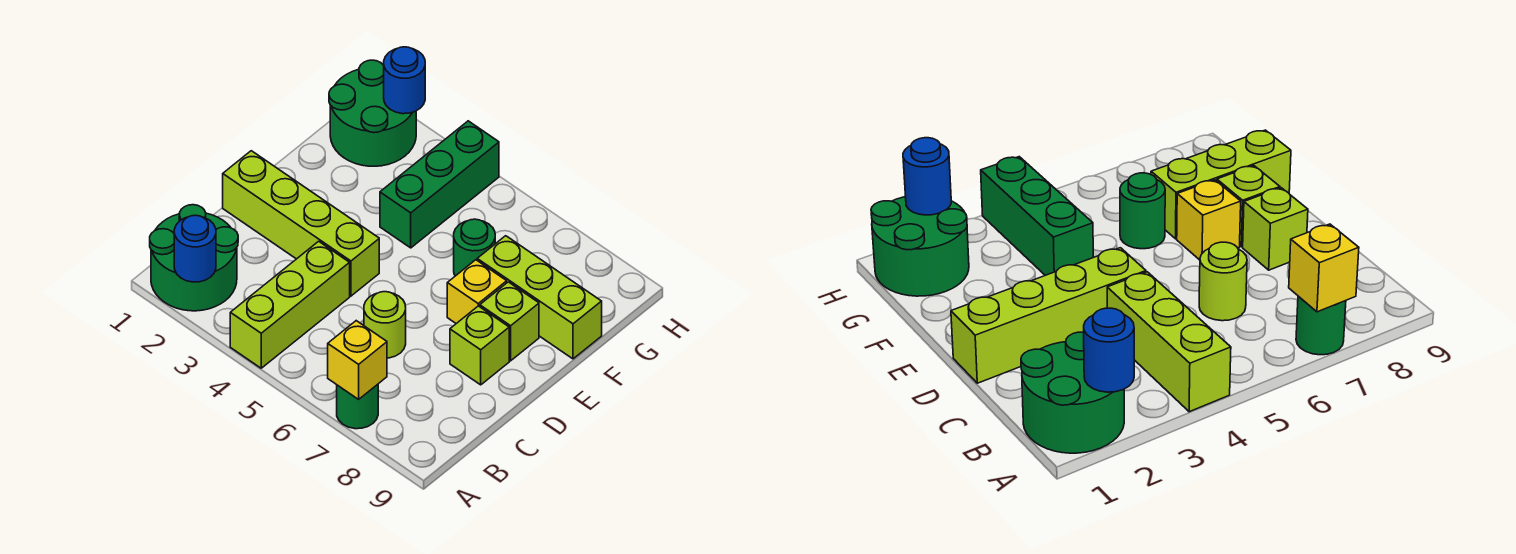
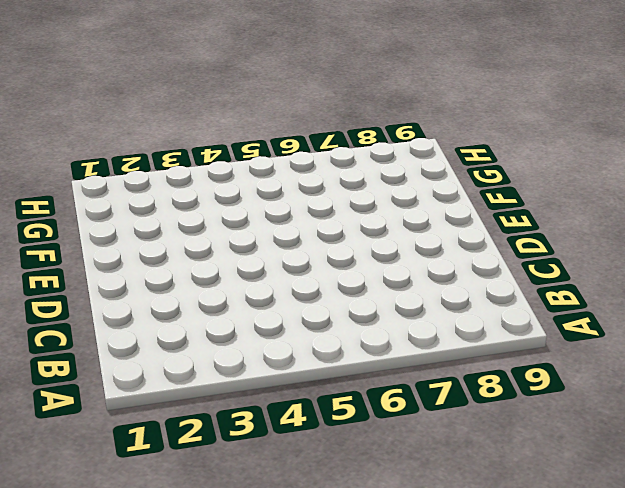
none -> green round brick A1:B2 level 1
none -> lime brick A4:C4 level 1
none -> green round brick A7 level 1

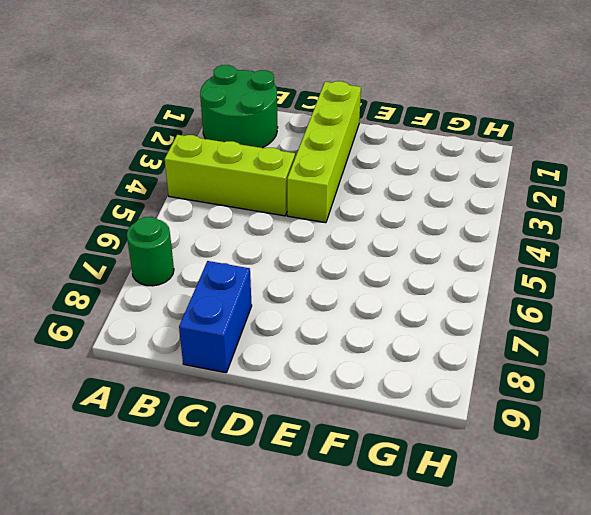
blue brick C8:C9 level 1 -> none
none -> lime round brick C6 level 1
none -> lime brick D8 level 1
none -> yellow brick E7 level 1

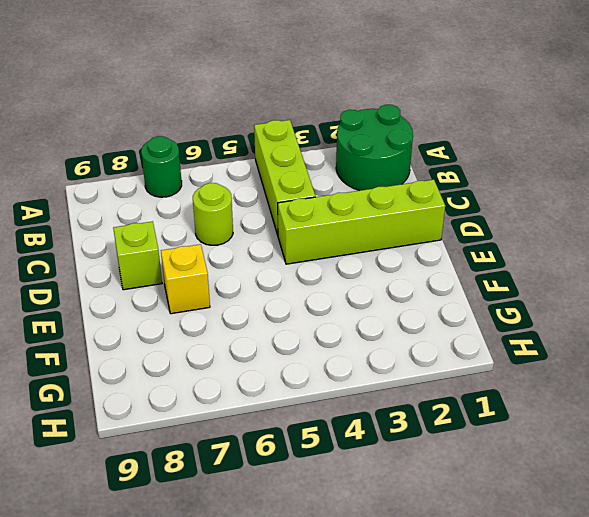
none -> lime brick E8 level 1
none -> green brick F4:H4 level 1
none -> green round brick F6 level 1

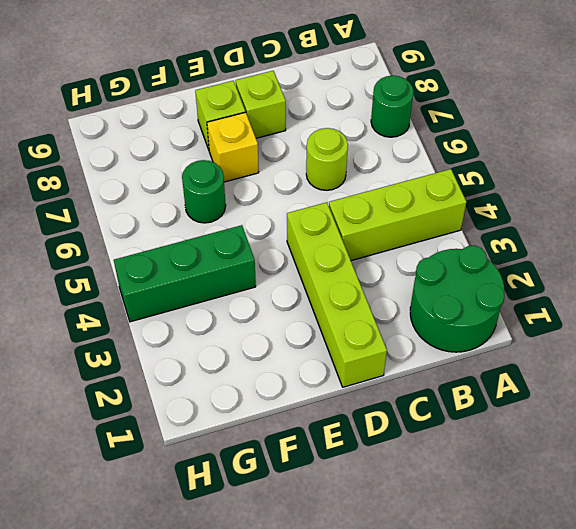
none -> lime brick F7:F9 level 1
none -> green round brick G1:H2 level 1
none -> blue round brick A2 level 2

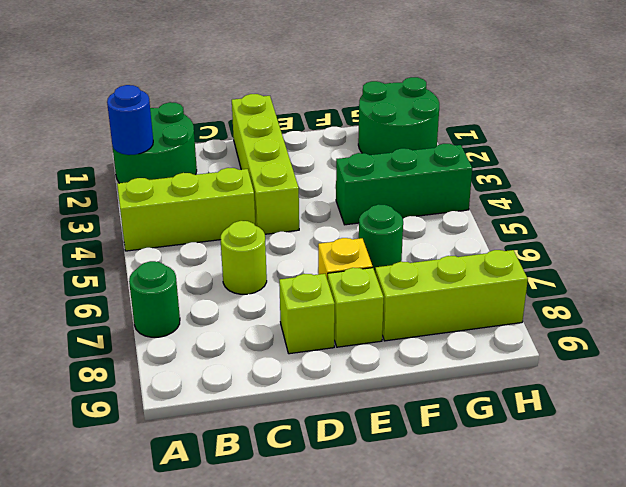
lime brick F8:H8 level 1 -> lime brick F7:F9 level 1
none -> yellow brick A7 level 2
none -> blue round brick H2 level 2

